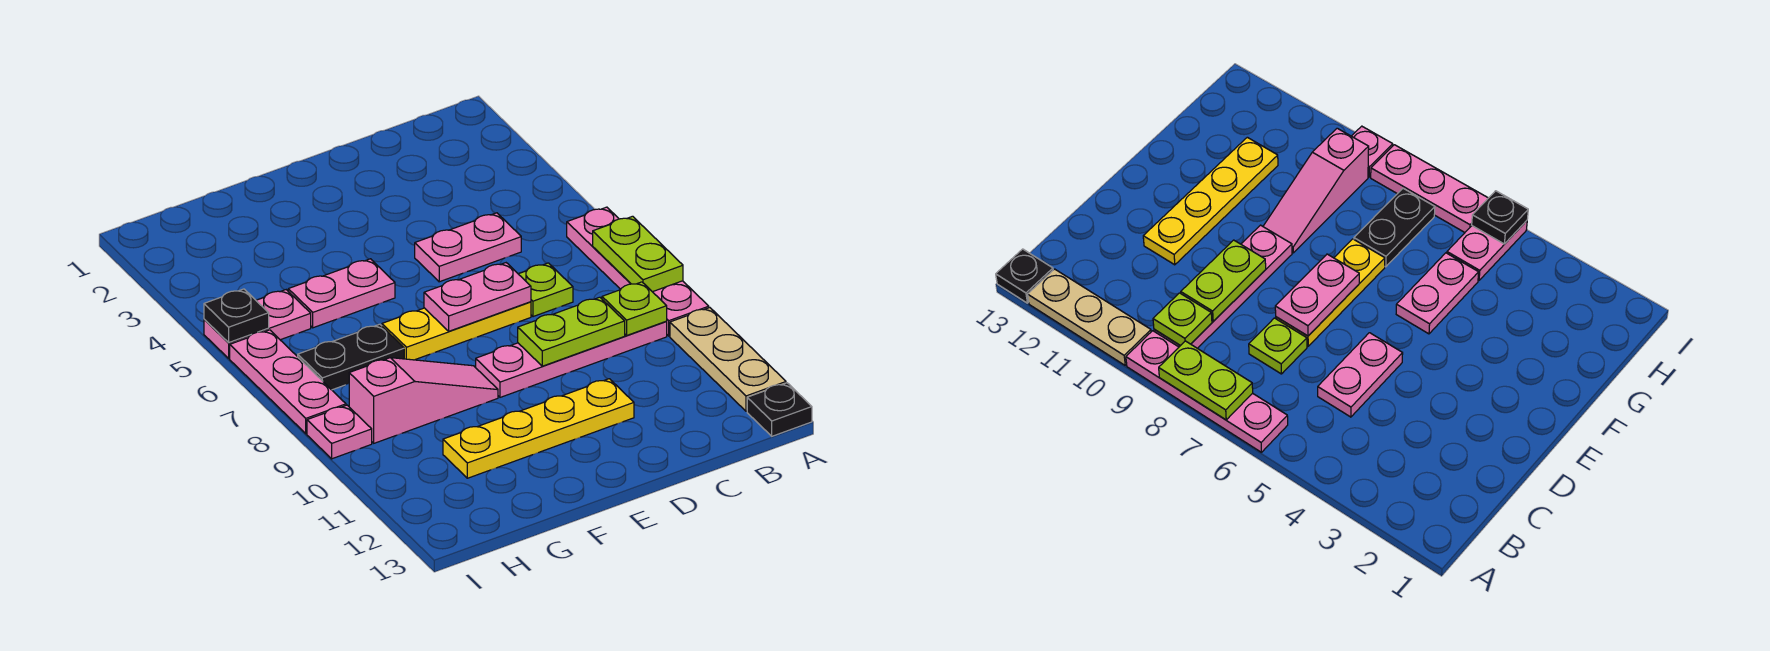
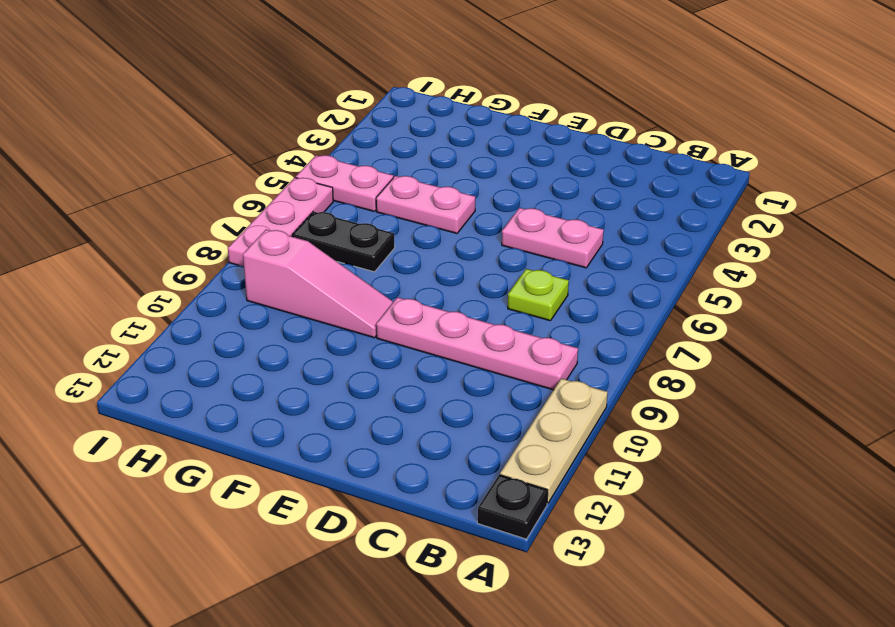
none -> pink plate A6:A9 level 1
none -> yellow plate D7:F7 level 1
none -> yellow plate D11:G11 level 1

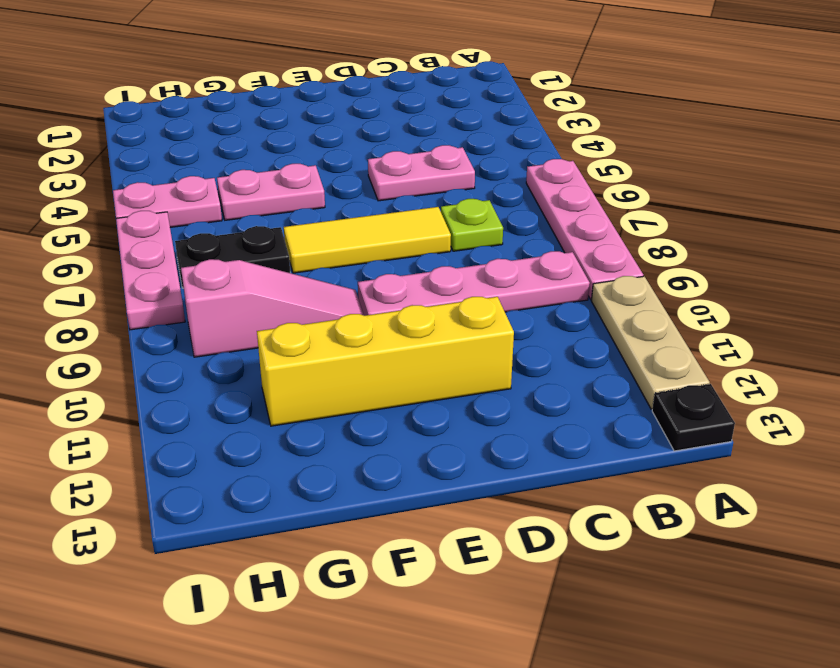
yellow tile D7:F7 level 1 -> yellow plate D7:F7 level 1
yellow brick D11:G11 level 1 -> yellow plate D11:G11 level 1
none -> pink plate I9 level 1
none -> lime plate A7:A8 level 2
none -> lime plate B9 level 2

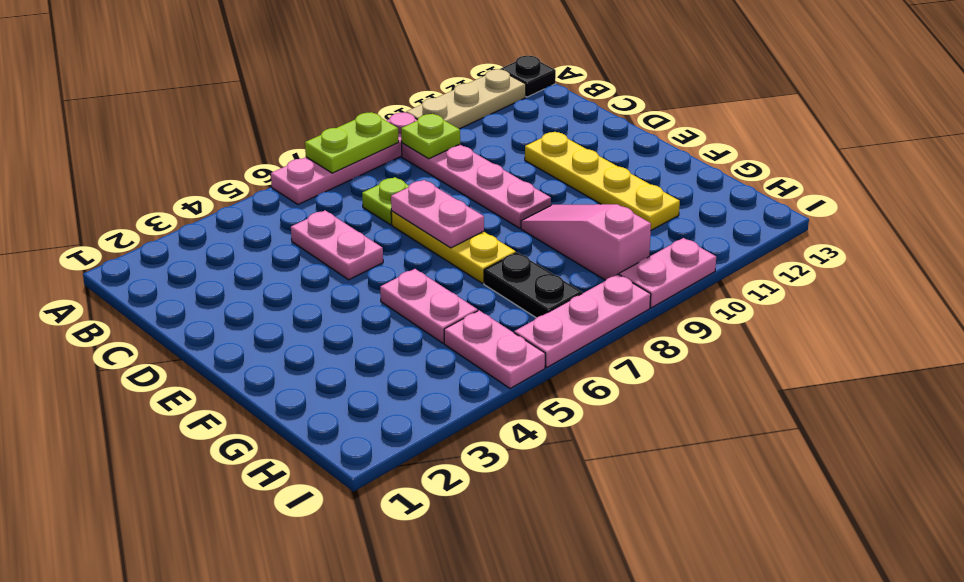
pink plate I9:I10 level 1 -> pink plate I9 level 1
none -> lime plate C9:D9 level 2
none -> black plate I5 level 2

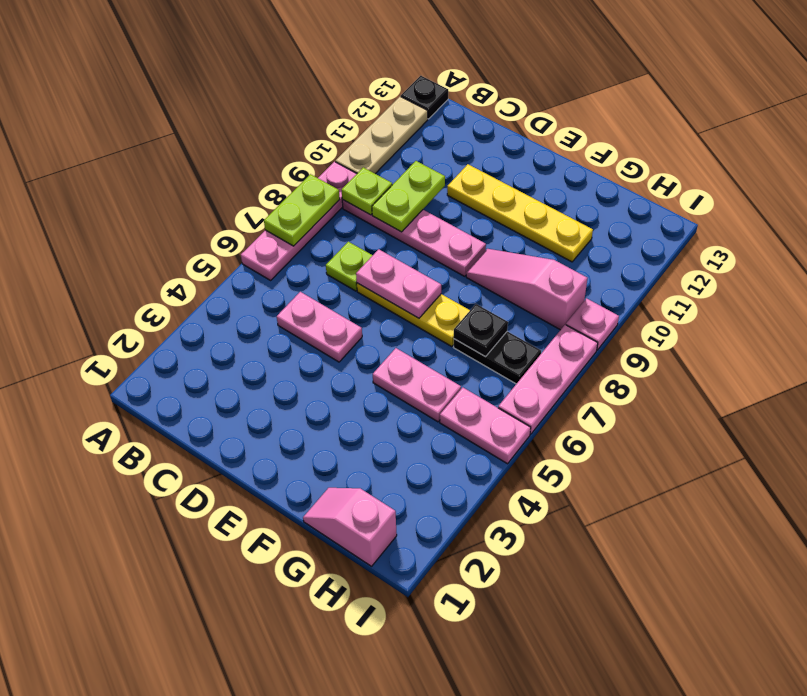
lime plate C9:C10 level 2 -> lime plate C9:D9 level 2
pink slope G1:H1 level 1 top H -> none
black plate G7 level 2 -> black plate I5 level 2

